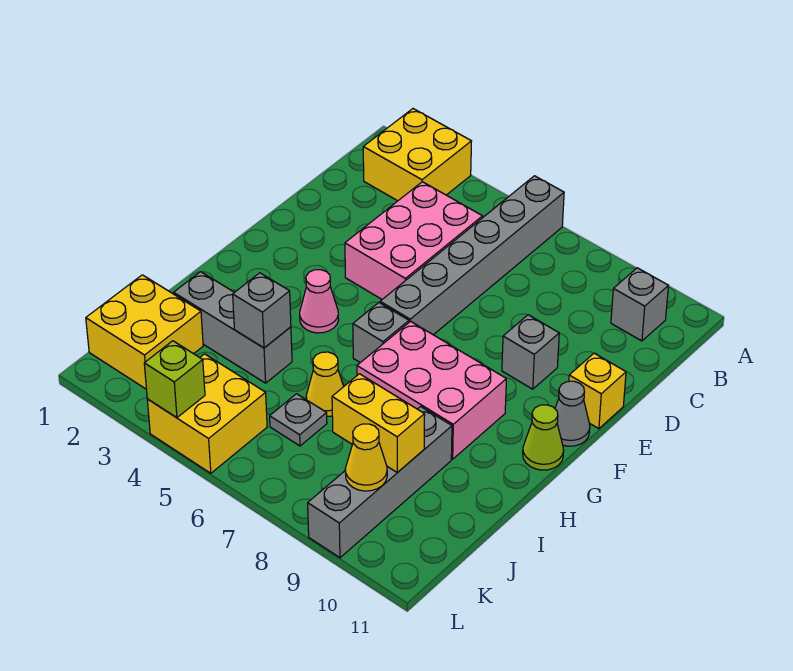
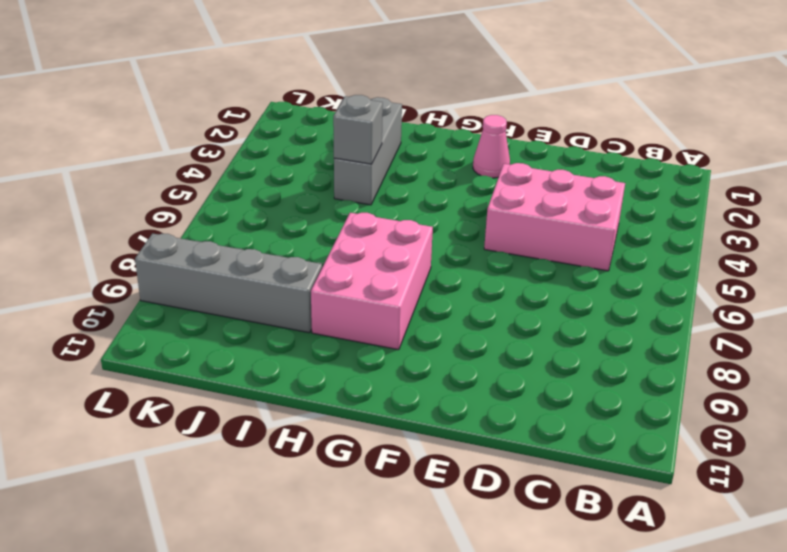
pink cone F2 level 1 -> pink cone G4 level 1
none -> yellow brick A2:B3 level 1
none -> grey brick A6:F6 level 1
none -> grey brick B10 level 1

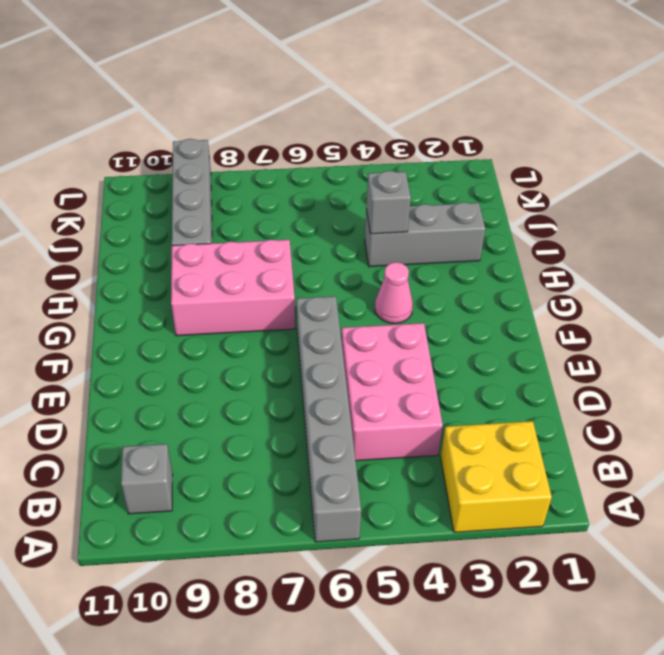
none -> grey brick E9 level 1
none -> yellow brick E11 level 1
none -> grey cone F11 level 1

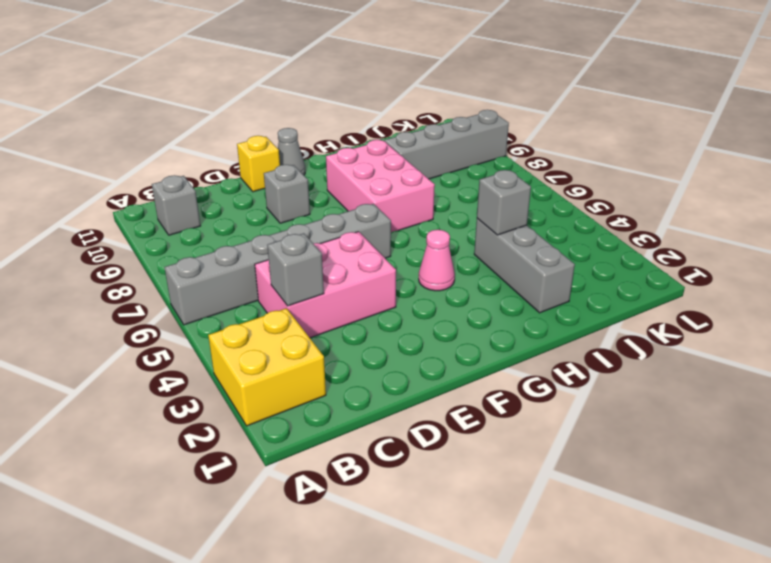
grey brick C4 level 2 -> grey brick G6 level 1
none -> lime cone G11 level 1
none -> yellow cone I6 level 1
none -> yellow brick J1:K2 level 1

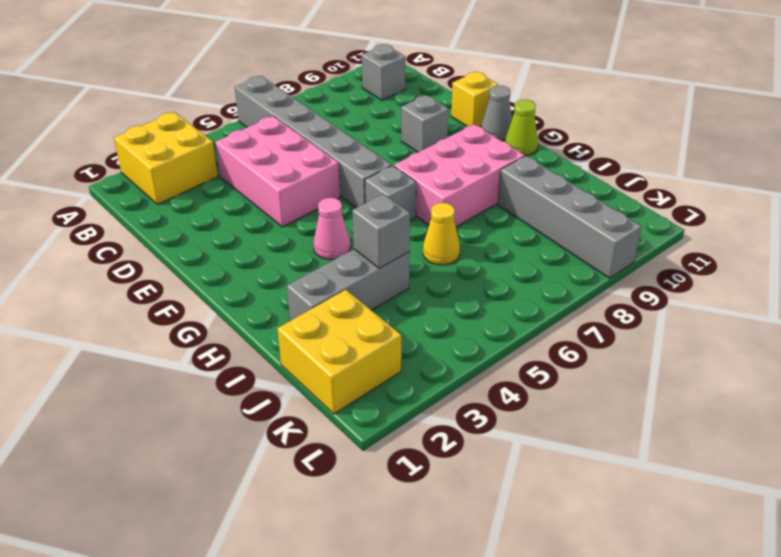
none -> grey plate J6 level 1
none -> yellow brick K4:L5 level 1
none -> yellow brick J8:J9 level 2

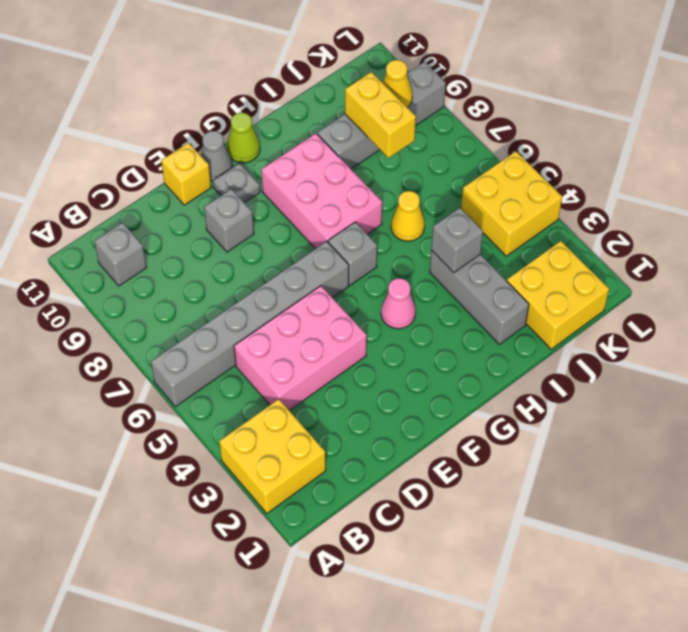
grey plate F10 level 1 -> grey plate J6 level 1
none -> lime brick L4 level 2

